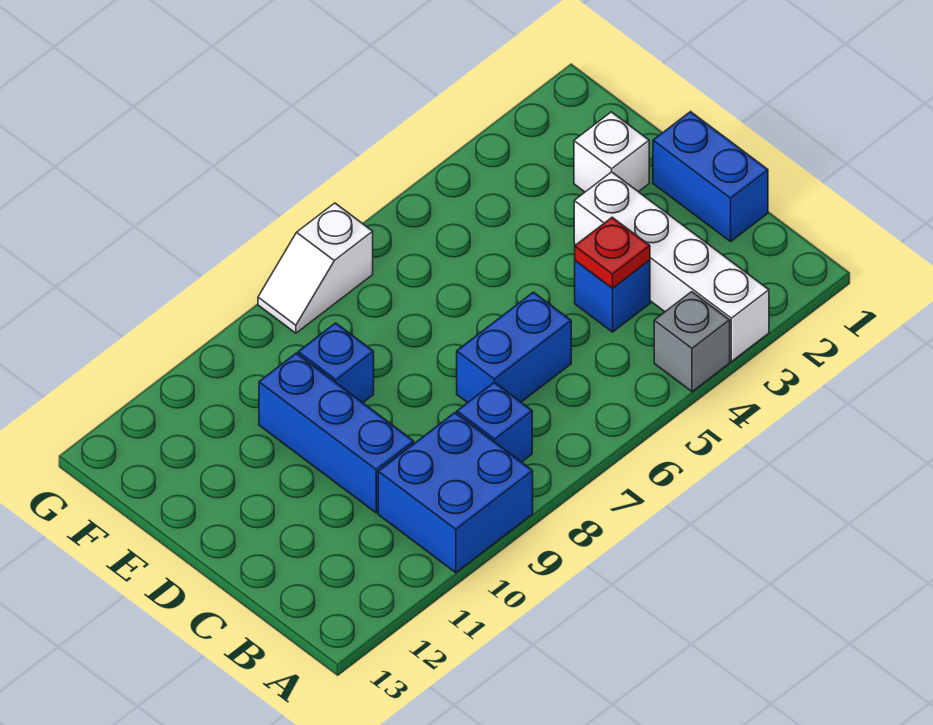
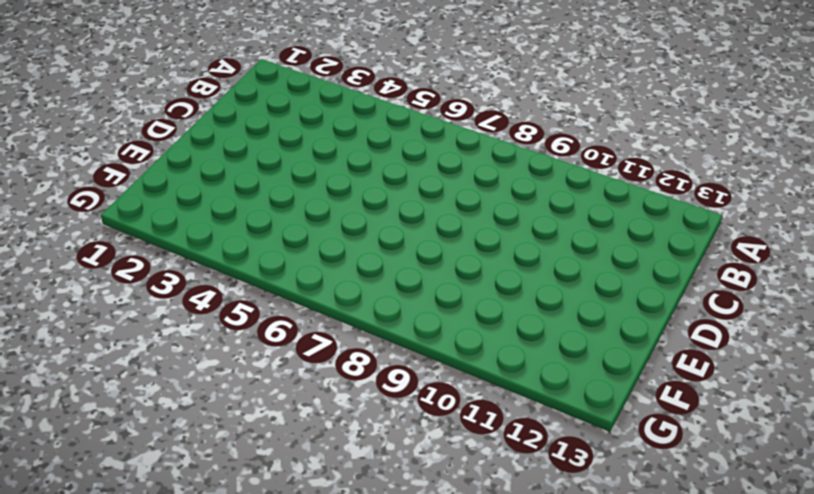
none -> white brick A3:D3 level 1
none -> grey brick A4 level 1
none -> blue brick A9:B10 level 1

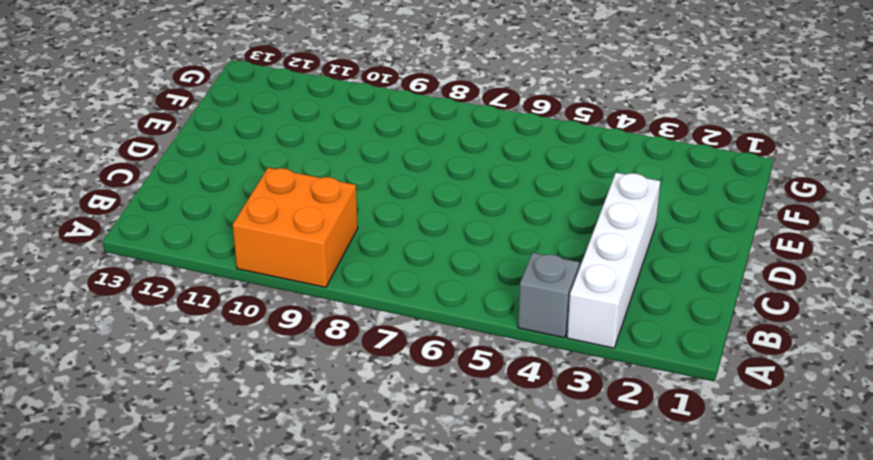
orange brick A9:B10 level 1 -> blue brick A9:B10 level 1
none -> blue brick B8 level 1
none -> blue brick C1:D1 level 1
none -> blue brick C4 level 1

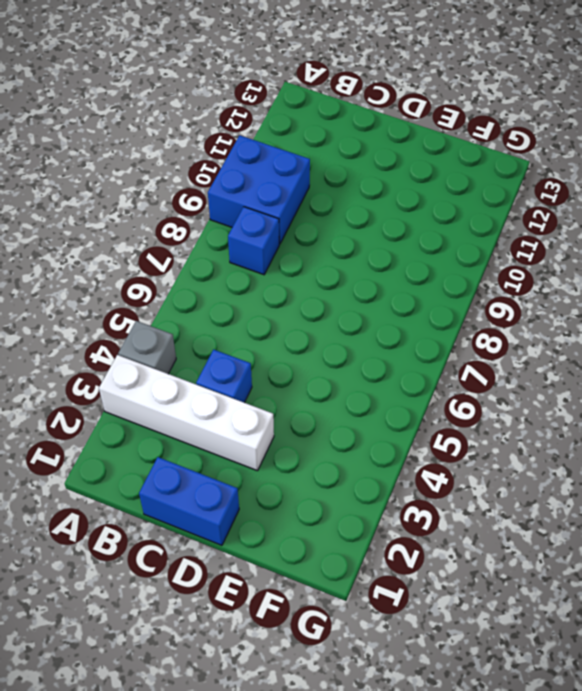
none -> blue brick C6:C7 level 1
none -> blue brick C10:E10 level 1
none -> white brick E2 level 1

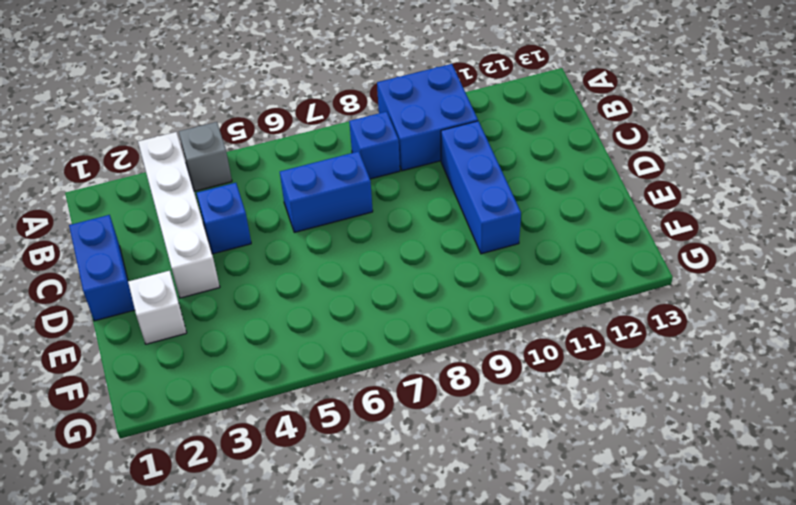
none -> blue brick E9 level 1
none -> white slope G7:G8 level 1 top 7
none -> red plate C4 level 2

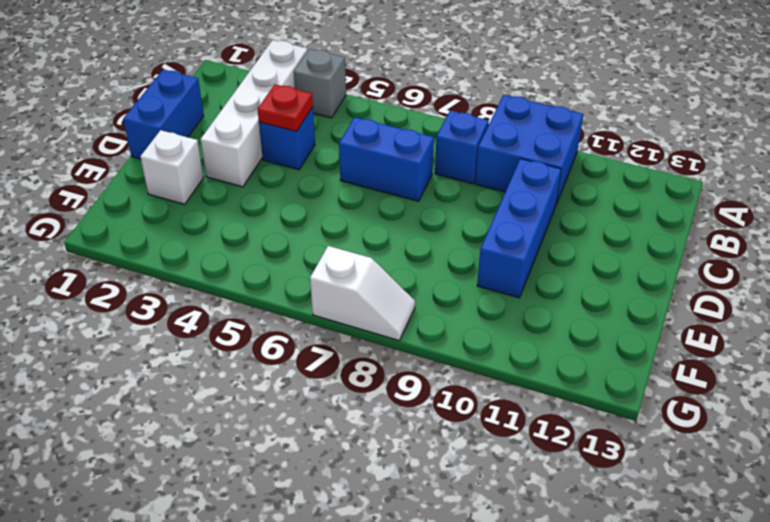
none -> blue brick E9 level 1

